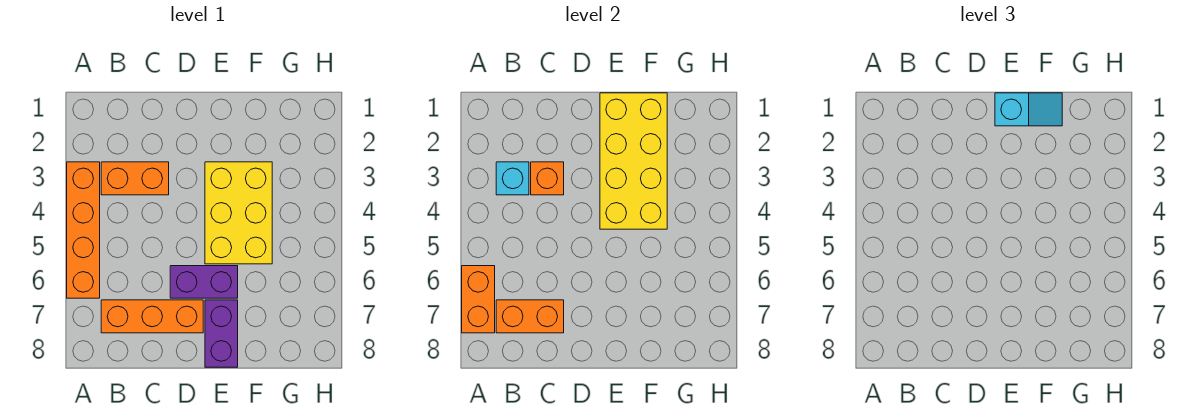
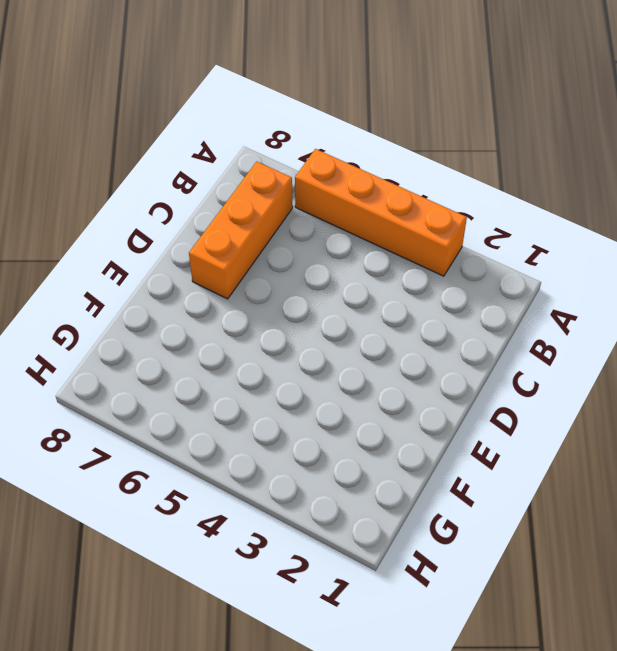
none -> orange brick B3:C3 level 1
none -> purple brick D6:E6 level 1
none -> yellow brick E3:F5 level 1

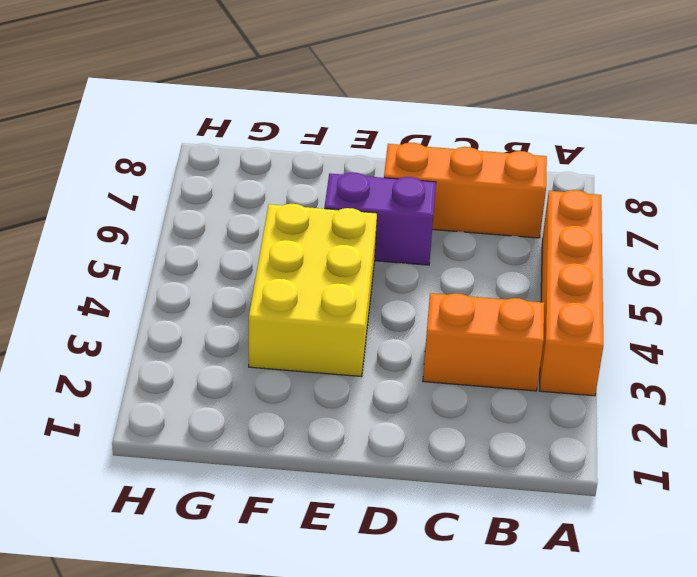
none -> purple brick E7:E8 level 1
none -> orange brick A6:A7 level 2
none -> cyan brick B3 level 2

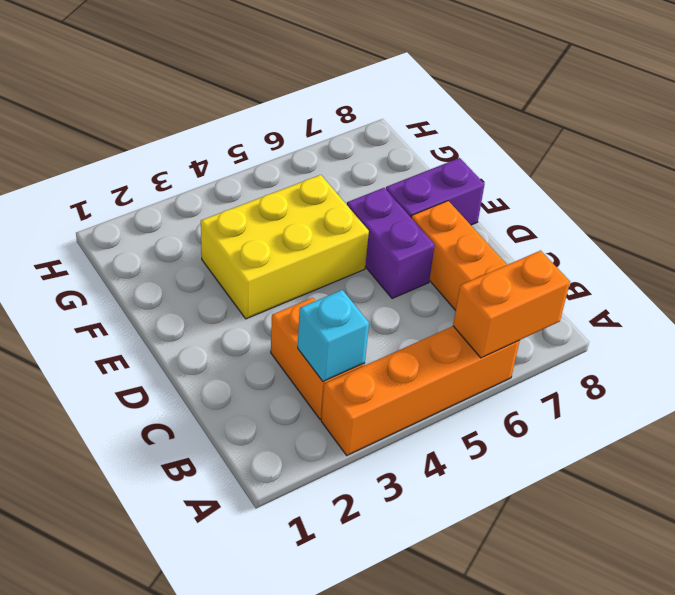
none -> orange brick B7:C7 level 2
none -> orange brick C3 level 2
none -> yellow brick E1:F4 level 2

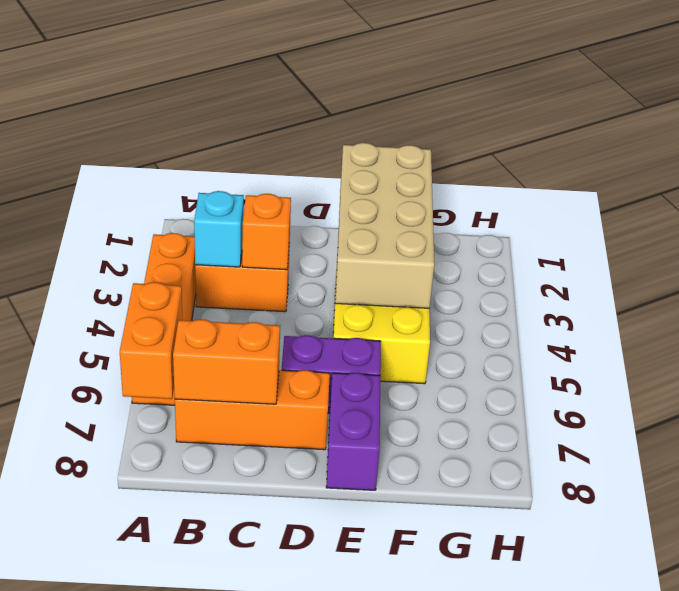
tan brick E1:F4 level 2 -> yellow brick E1:F4 level 2
none -> cyan slope E1:F1 level 3 top E

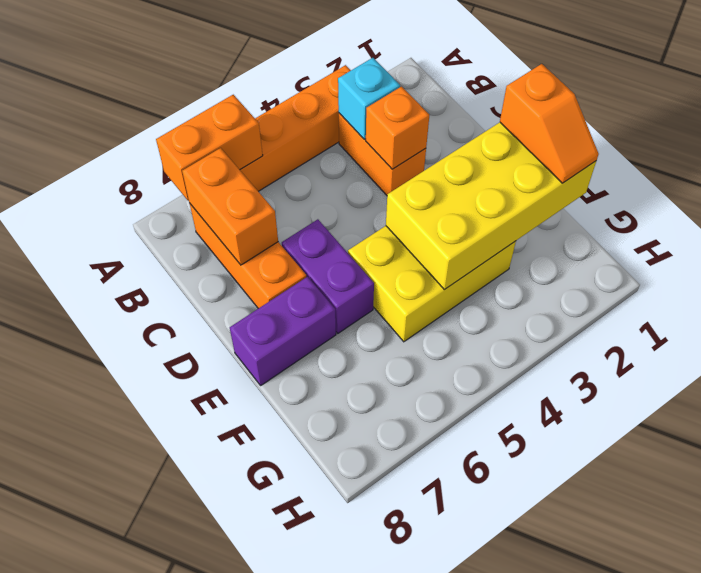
orange slope E1:F1 level 3 top E -> cyan slope E1:F1 level 3 top E

